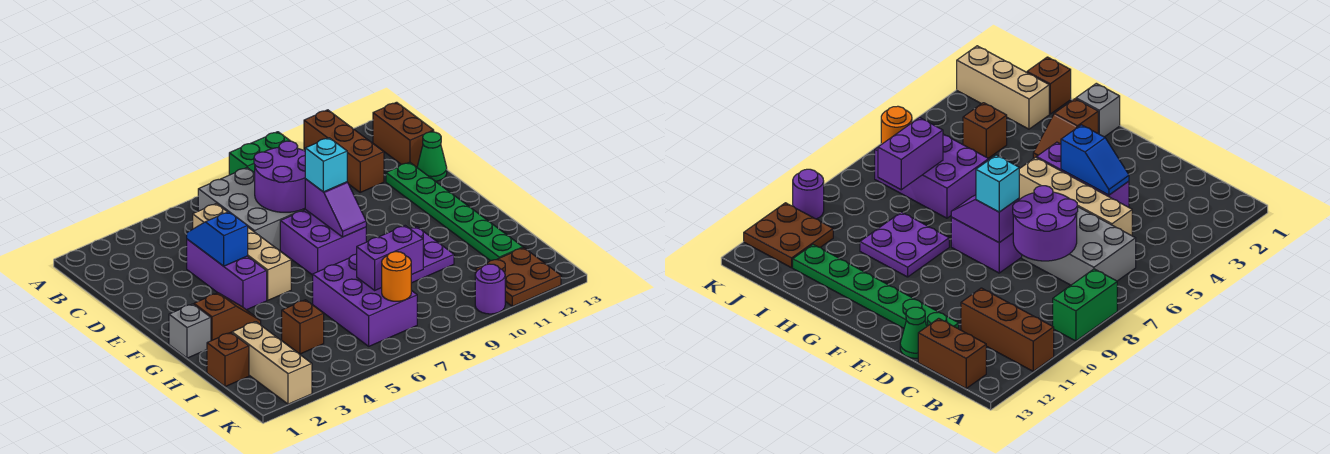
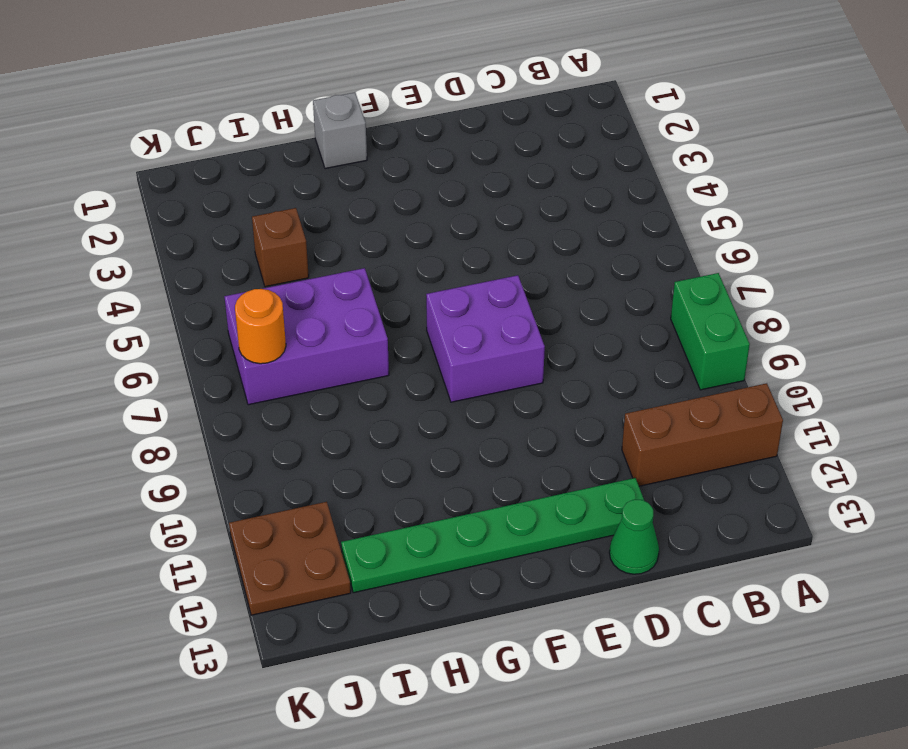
none -> grey brick B6:D7 level 1
none -> brown brick B13:C13 level 1
none -> tan brick C5:F5 level 1

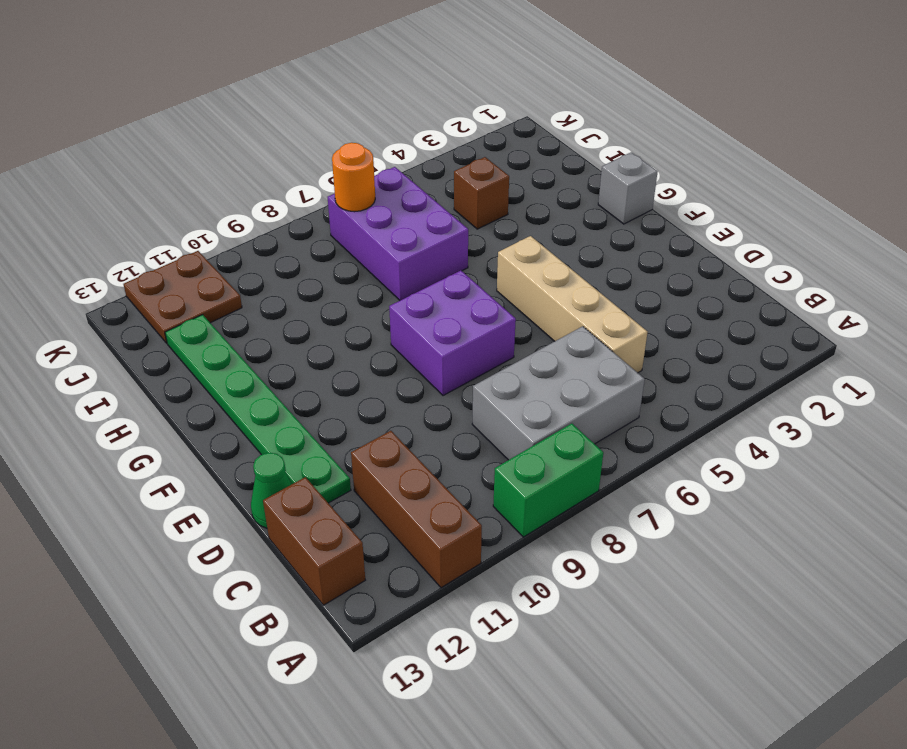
grey brick B6:C8 level 1 -> grey brick B6:D7 level 1
none -> purple brick D4:F4 level 1
none -> brown slope G2:G3 level 1 top 2
none -> purple plate G9:H10 level 1

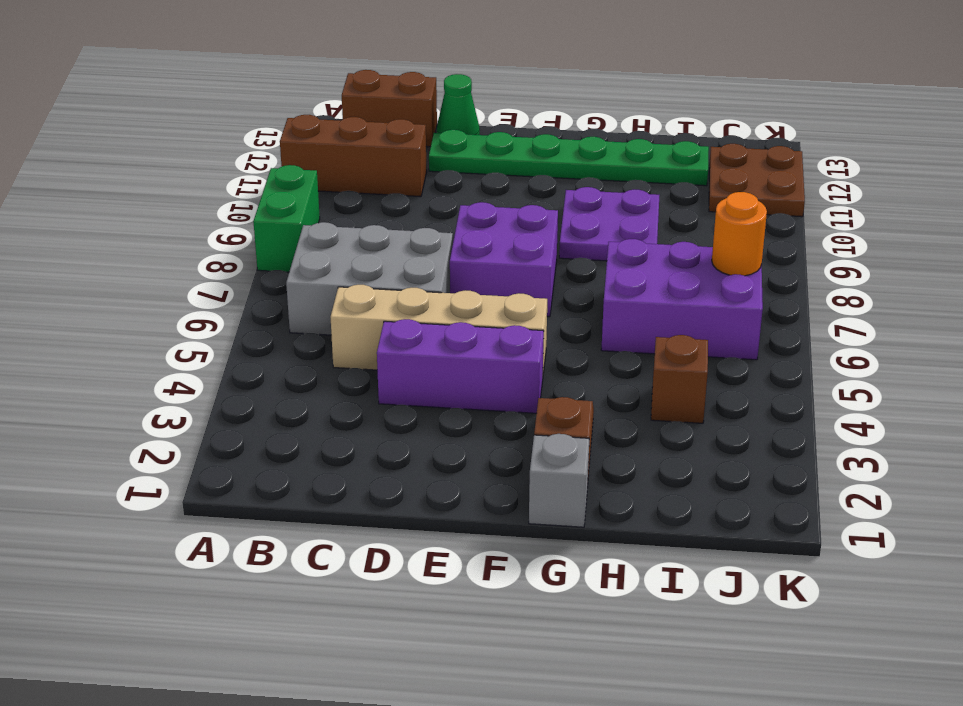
none -> brown brick I1 level 1
none -> tan brick I2:K2 level 1
none -> purple round brick K10 level 1

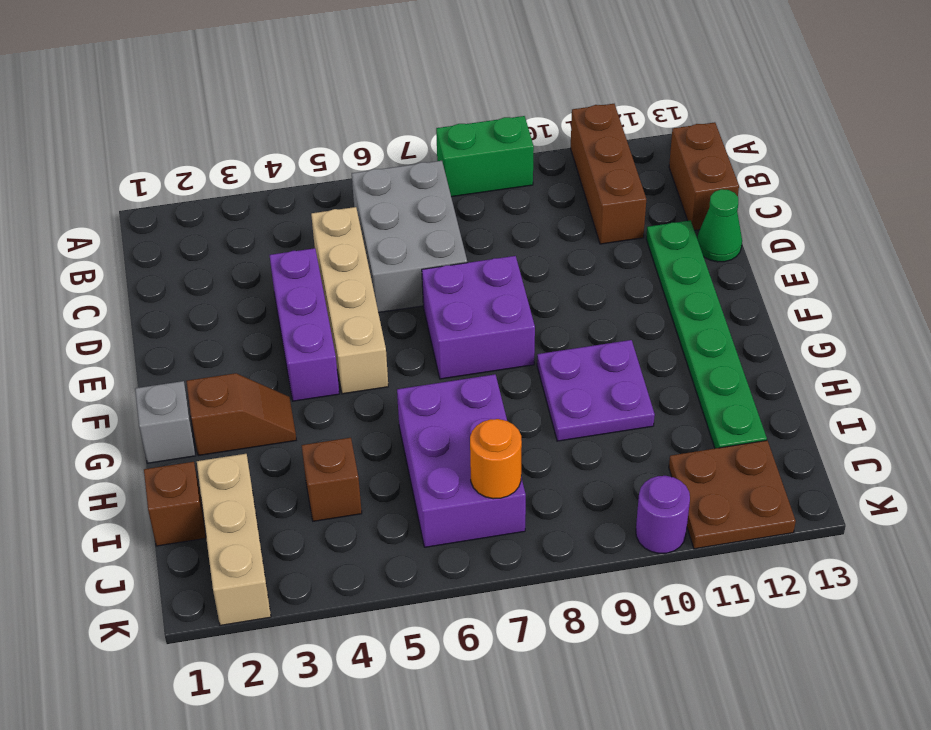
none -> purple round brick C7:D8 level 2
none -> blue slope D4:E4 level 2 top E
none -> purple slope E8:F8 level 2 top E

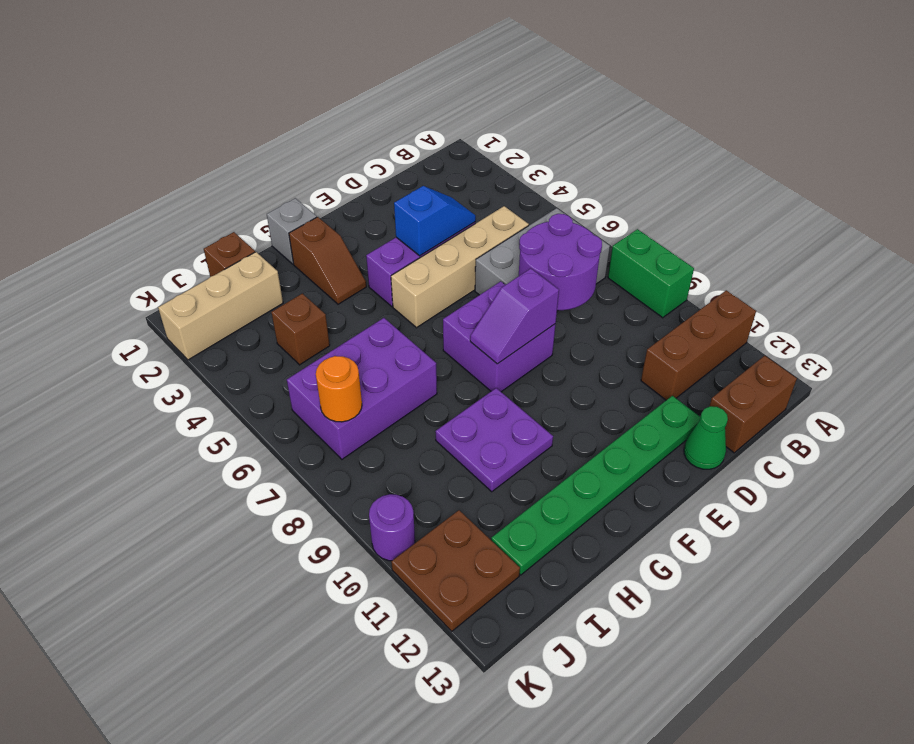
none -> purple brick I7:I8 level 2
none -> cyan brick E8 level 3

